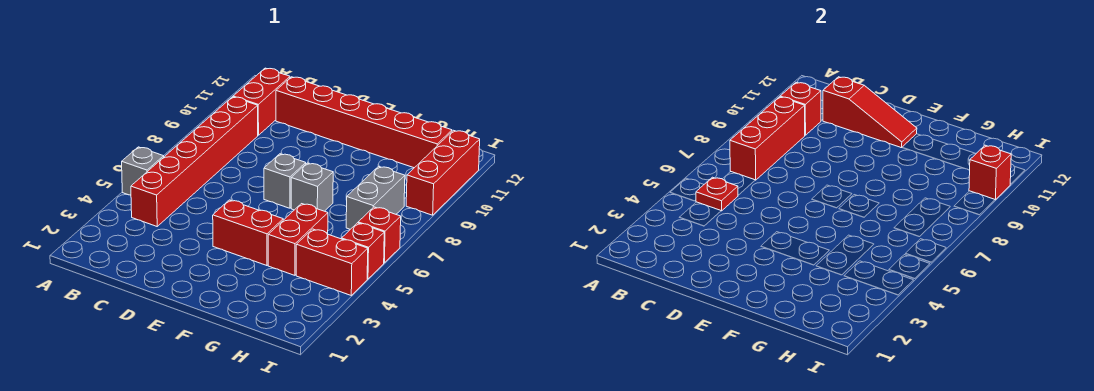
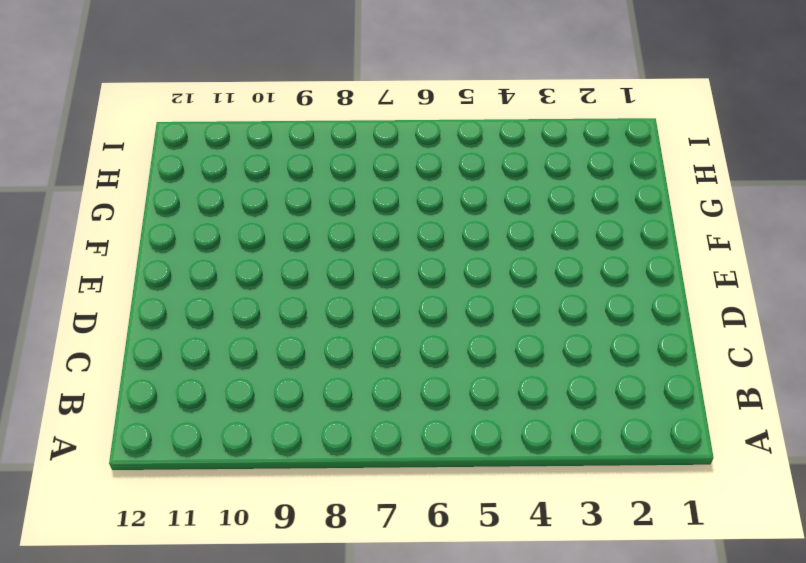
none -> grey brick A5 level 1
none -> red brick B4:B9 level 1
none -> red brick B10:B11 level 1

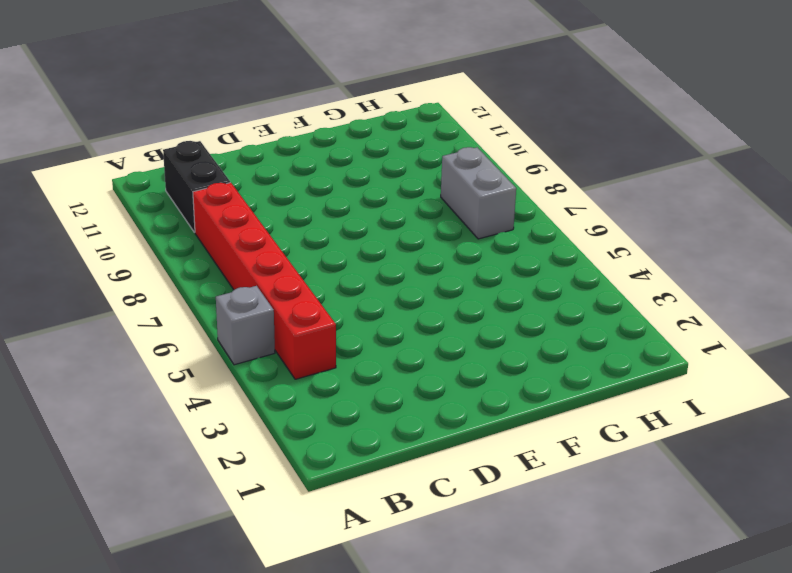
black brick B10:B11 level 1 -> red brick B10:B11 level 1
none -> red brick C11:H11 level 1
none -> red brick E4:F4 level 1
none -> grey brick E7 level 1

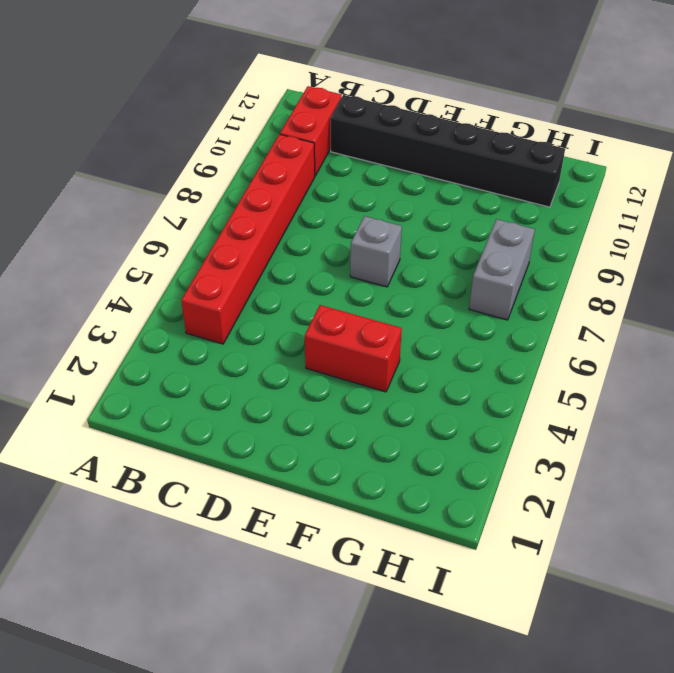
black brick C11:H11 level 1 -> red brick C11:H11 level 1
none -> grey brick A5 level 1
none -> grey brick F7 level 1
none -> red brick G4:G5 level 1

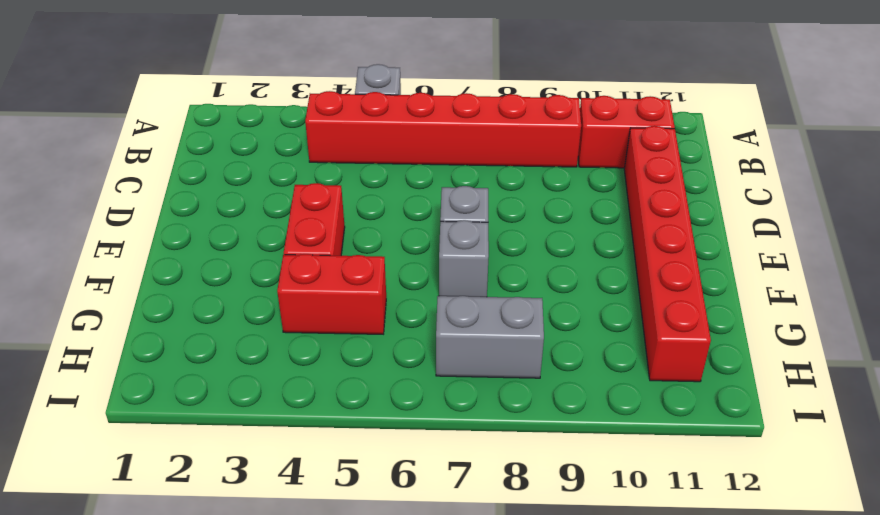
none -> red brick H4:I4 level 1
none -> red brick I5 level 1
none -> red brick I6 level 1

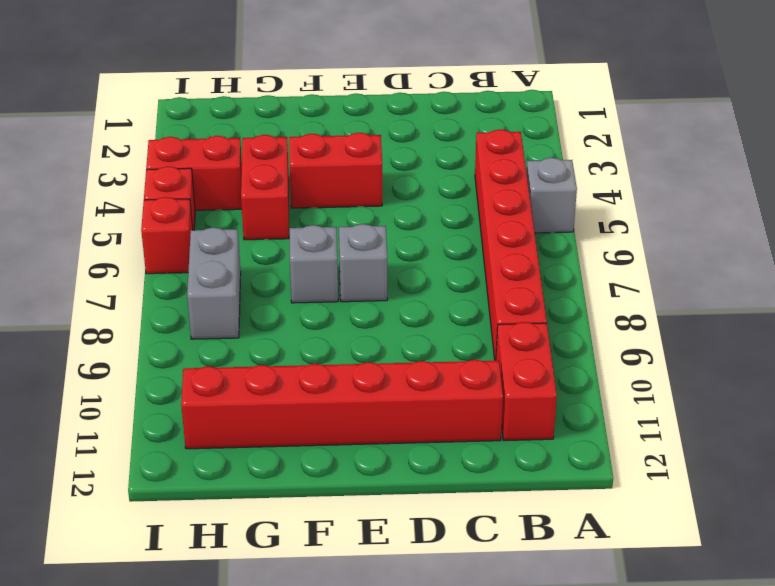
none -> red brick I9:I11 level 1
none -> red plate B5 level 2
none -> red brick B7:B9 level 2

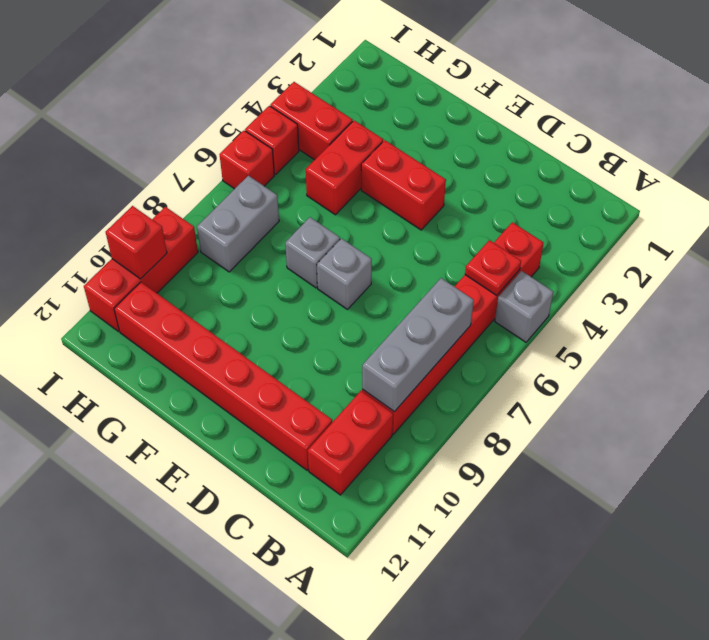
grey brick B7:B9 level 2 -> red brick B7:B9 level 2
none -> red brick B10 level 2
none -> red slope C11:E11 level 2 top C

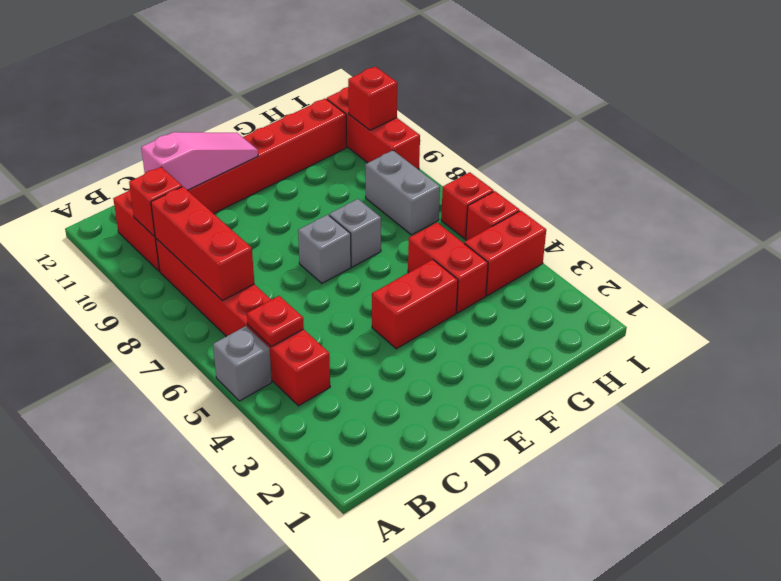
pink slope C11:E11 level 2 top C -> red slope C11:E11 level 2 top C

